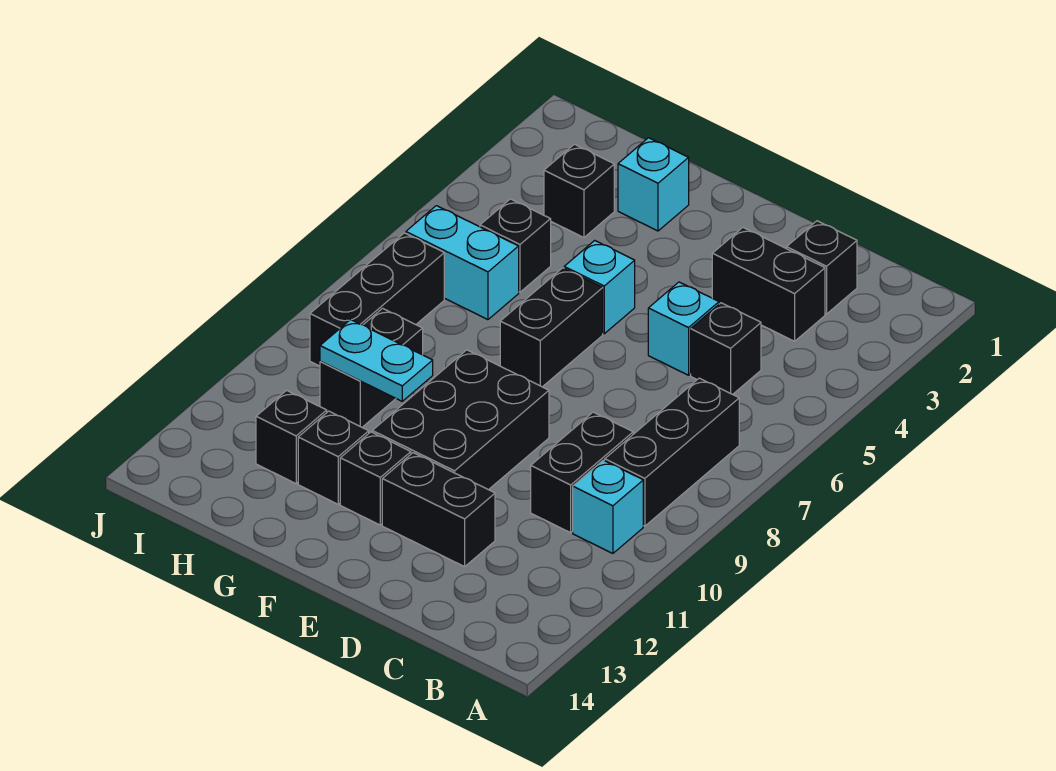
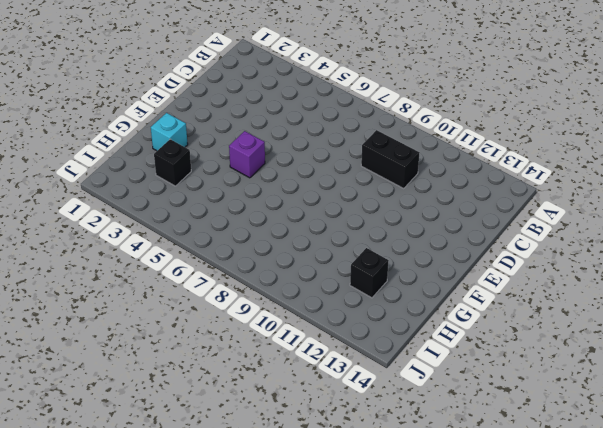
purple brick F5 level 1 -> cyan brick F5 level 1
none -> black brick B7:B9 level 1
none -> cyan brick B10 level 1
none -> black brick C2 level 1

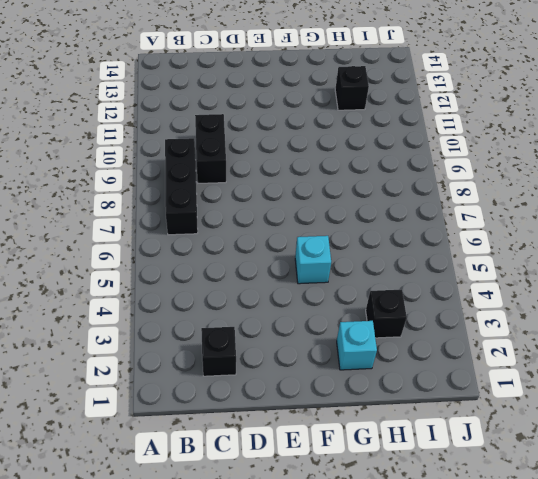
none -> cyan brick B10 level 1
none -> black brick C3:D3 level 1
none -> black brick C5 level 1

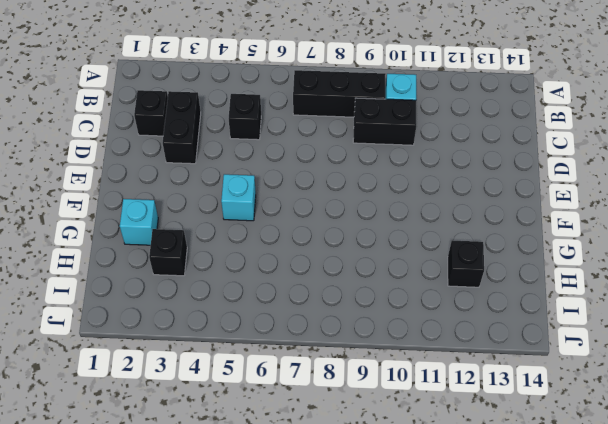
none -> cyan brick D5 level 1
none -> black brick D12:E12 level 1
none -> black brick E9:F11 level 1

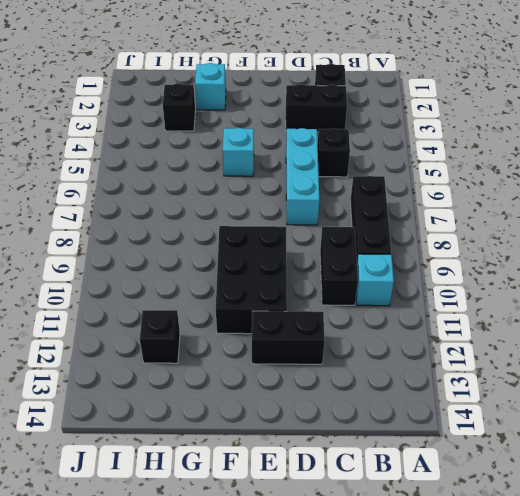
cyan brick D5:D7 level 1 -> cyan brick D5 level 1
none -> black brick F6:F7 level 1
none -> black brick F12 level 1
none -> black brick G12 level 1

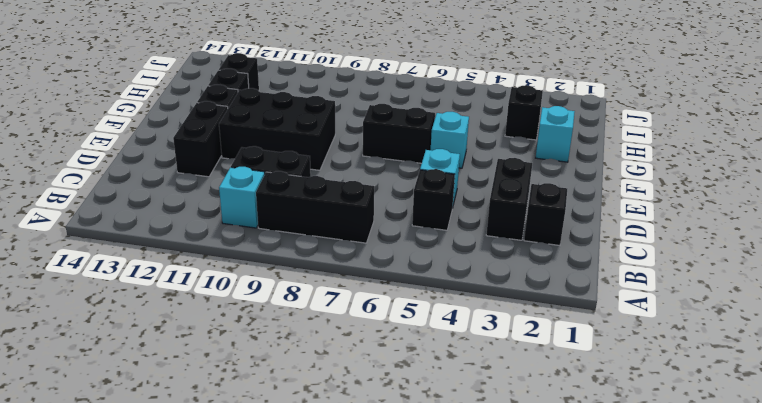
none -> black brick H5 level 1
none -> cyan brick H6:I6 level 1
none -> black brick H9:H10 level 1

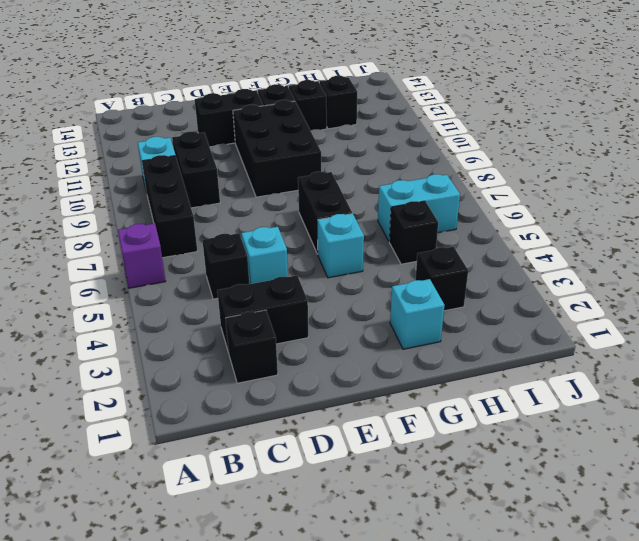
purple brick A6 level 1 -> none
none -> black brick H9:H10 level 1
none -> black brick I7:I9 level 1
none -> cyan plate G10:H10 level 2

